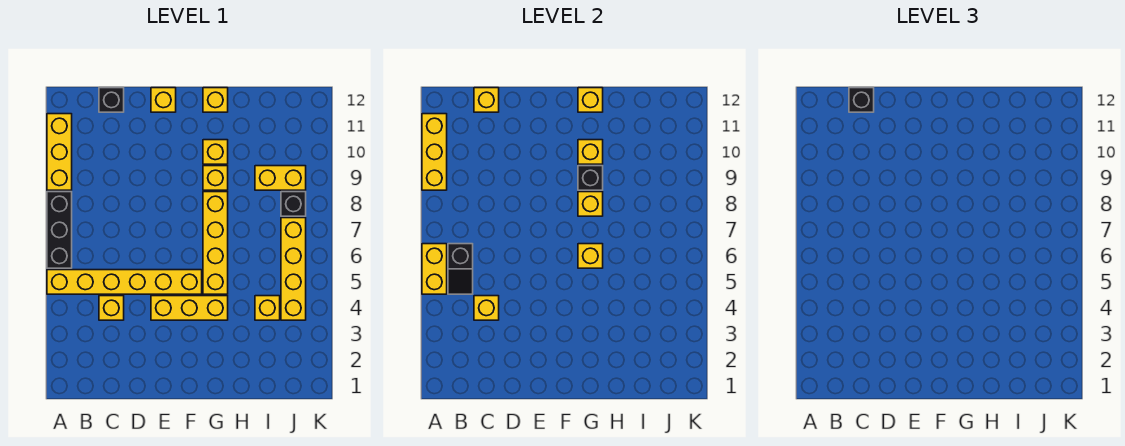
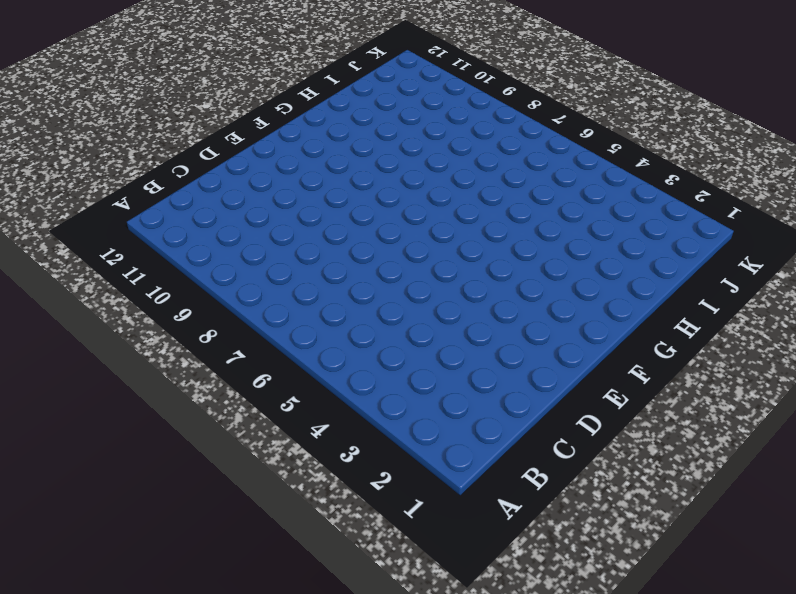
none -> yellow brick A5:F5 level 1
none -> black brick A6:A8 level 1
none -> yellow brick A9:A11 level 1

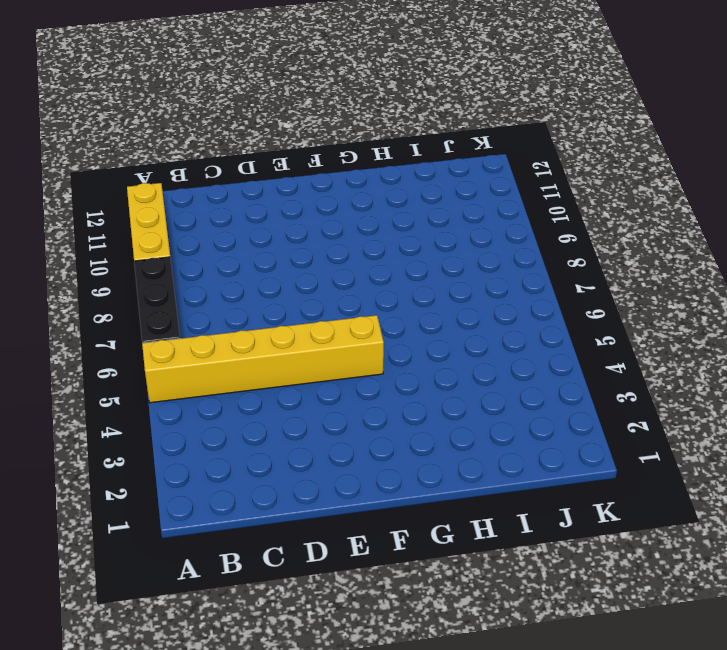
none -> yellow brick C4 level 1
none -> black brick C12 level 1
none -> yellow brick E4:G4 level 1

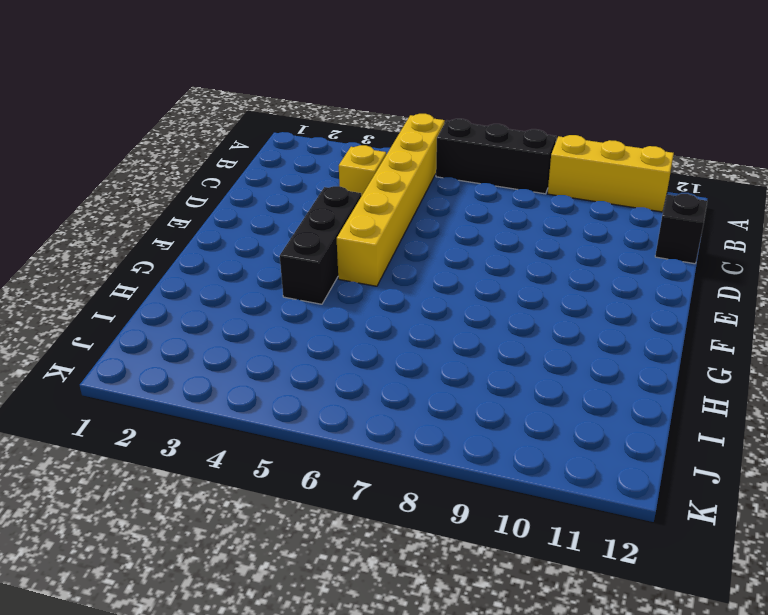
black brick E4:G4 level 1 -> yellow brick E4:G4 level 1
none -> yellow brick E12 level 1
none -> yellow brick G5:G8 level 1
none -> yellow brick G9 level 1

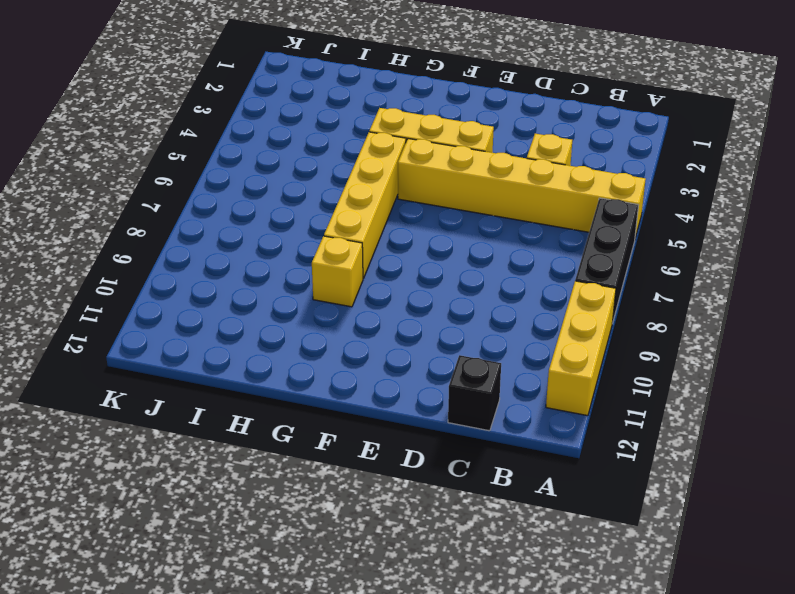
none -> yellow brick E12 level 1
none -> yellow brick G10 level 1
none -> yellow brick G12 level 1

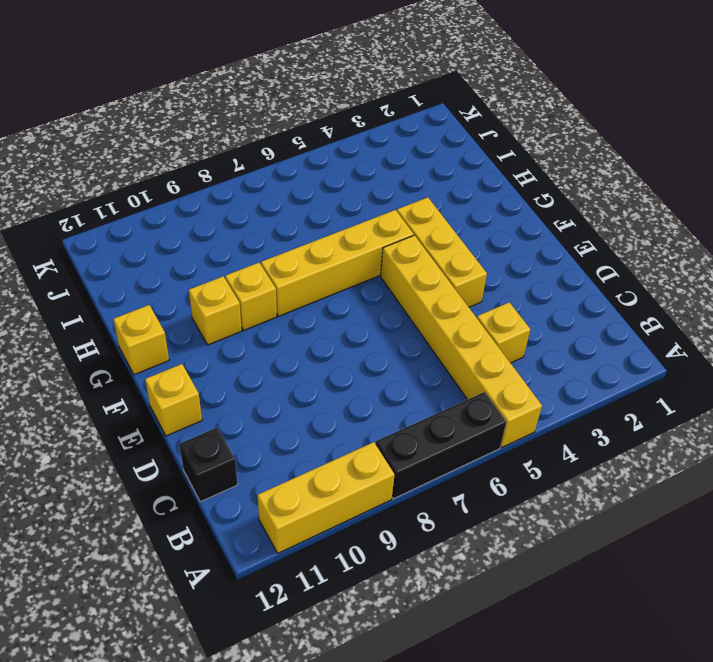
none -> yellow brick I4 level 1
none -> yellow brick I9:J9 level 1
none -> yellow brick J4:J7 level 1

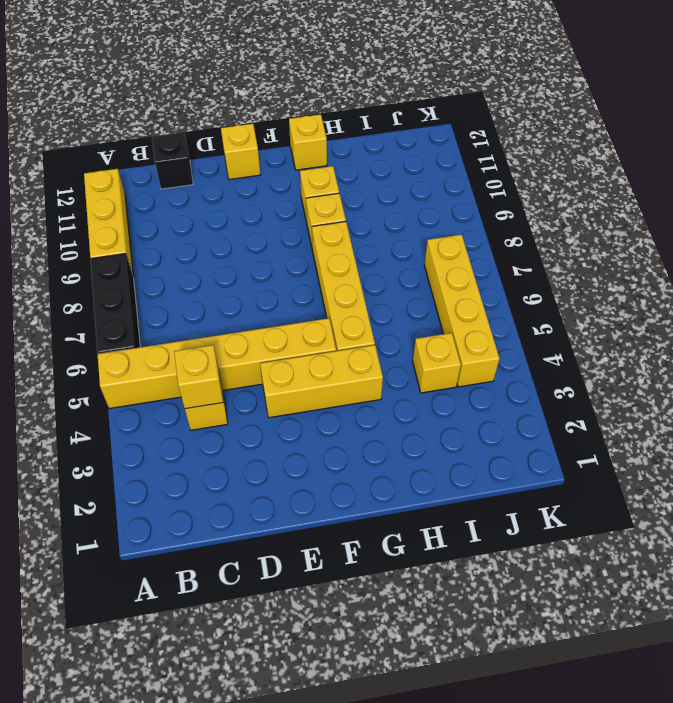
none -> yellow brick I9:J9 level 1
none -> black brick J8 level 1
none -> yellow brick A5:A6 level 2

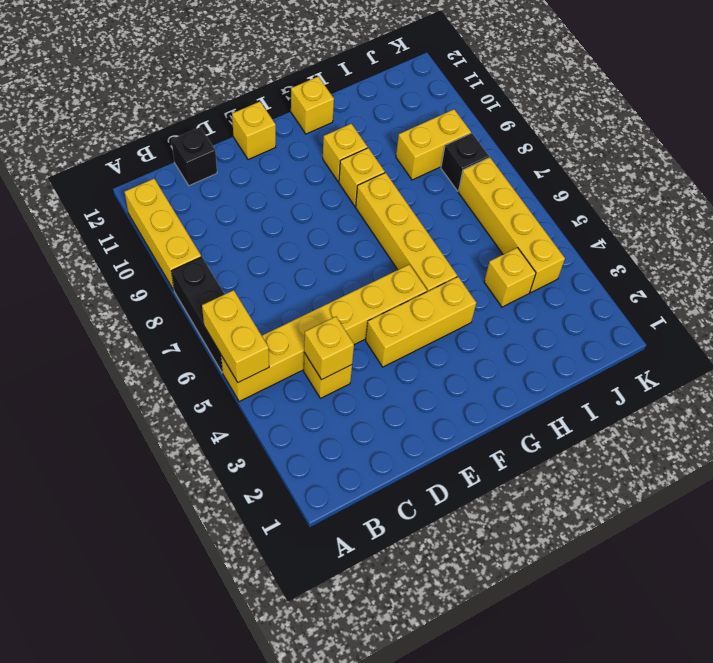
none -> yellow brick A9:A11 level 2
none -> black slope B5:B6 level 2 top 6
none -> yellow brick C12 level 2

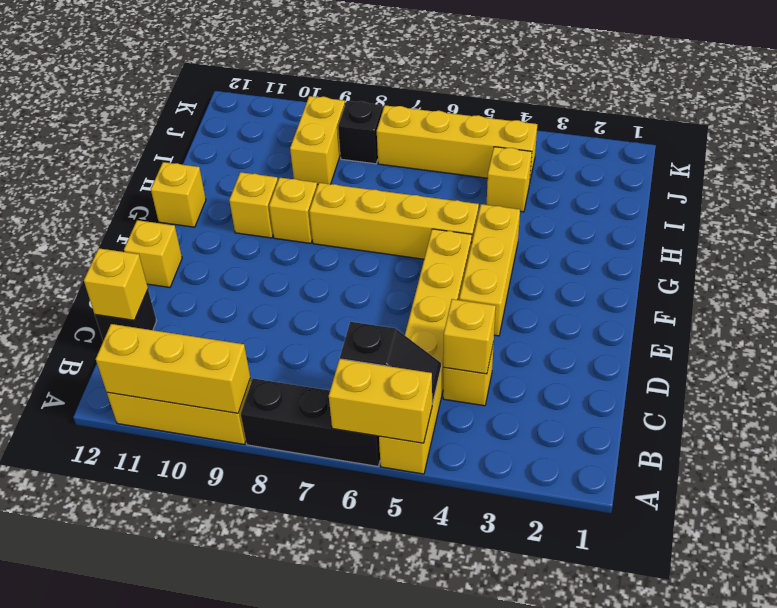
none -> yellow brick G6 level 2
none -> yellow brick G8 level 2
none -> black brick G9 level 2

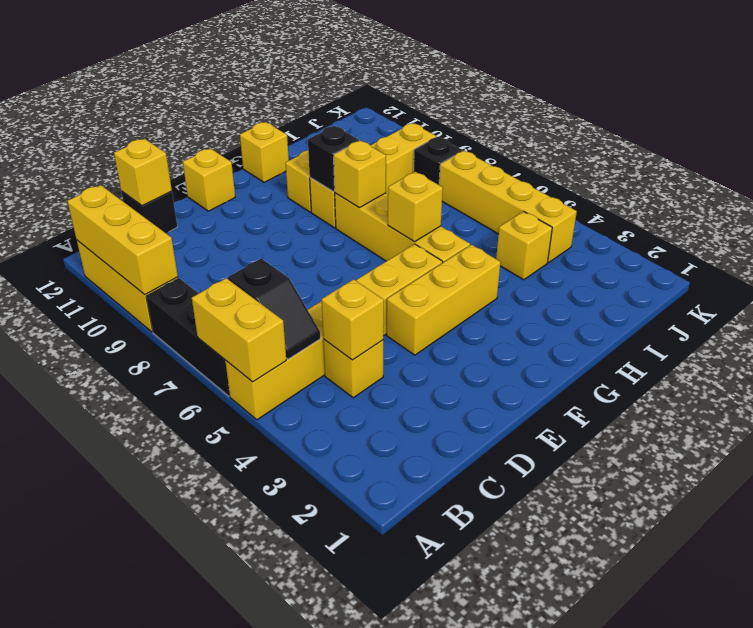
none -> yellow brick G10 level 2
none -> yellow brick G12 level 2
none -> black brick C12 level 3

